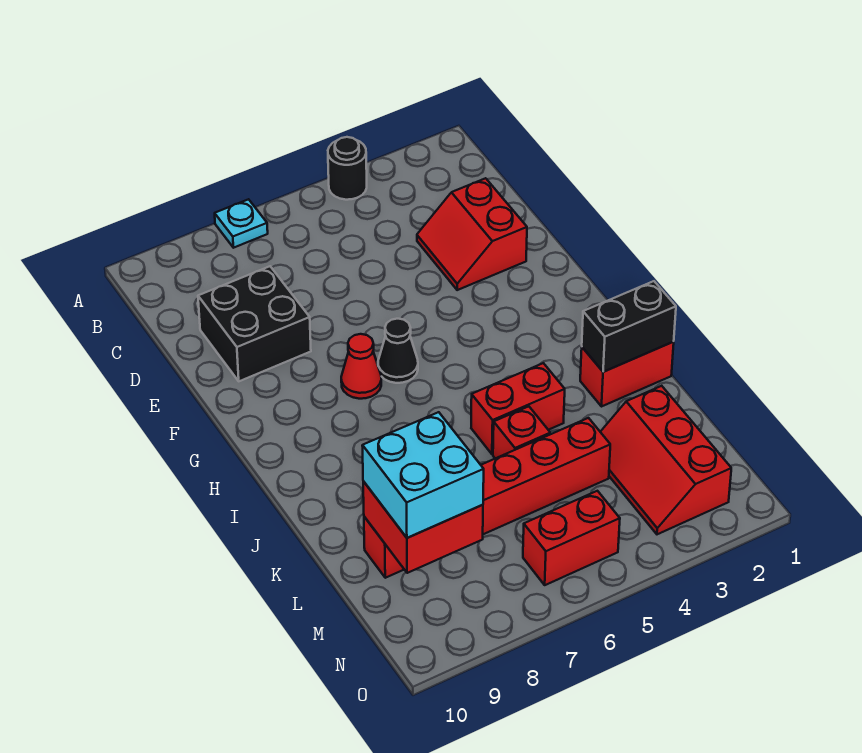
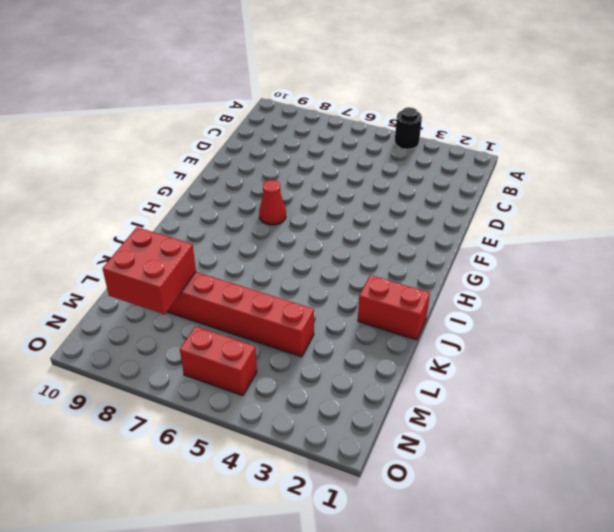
none -> cyan plate A7 level 1
none -> red slope D2:E3 level 1 top 2
none -> black brick D8:E9 level 1

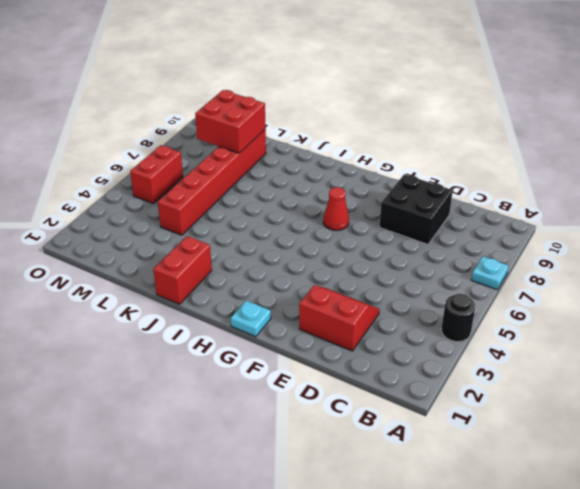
cyan plate G1 level 1 -> none
none -> black cone G6 level 1
none -> red brick J4:J5 level 1
none -> red brick K5 level 1

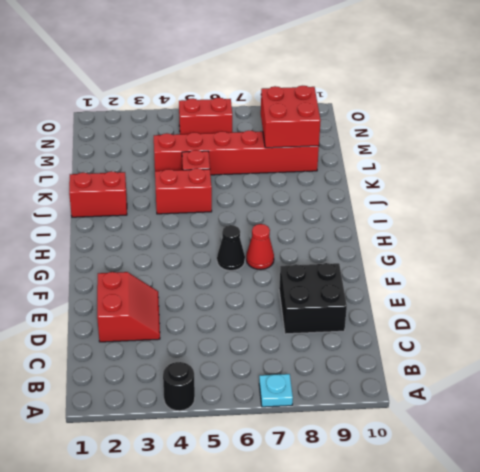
none -> red slope L2:N3 level 1 top 2
none -> black brick J1:J2 level 2
none -> cyan brick L8:M9 level 3

